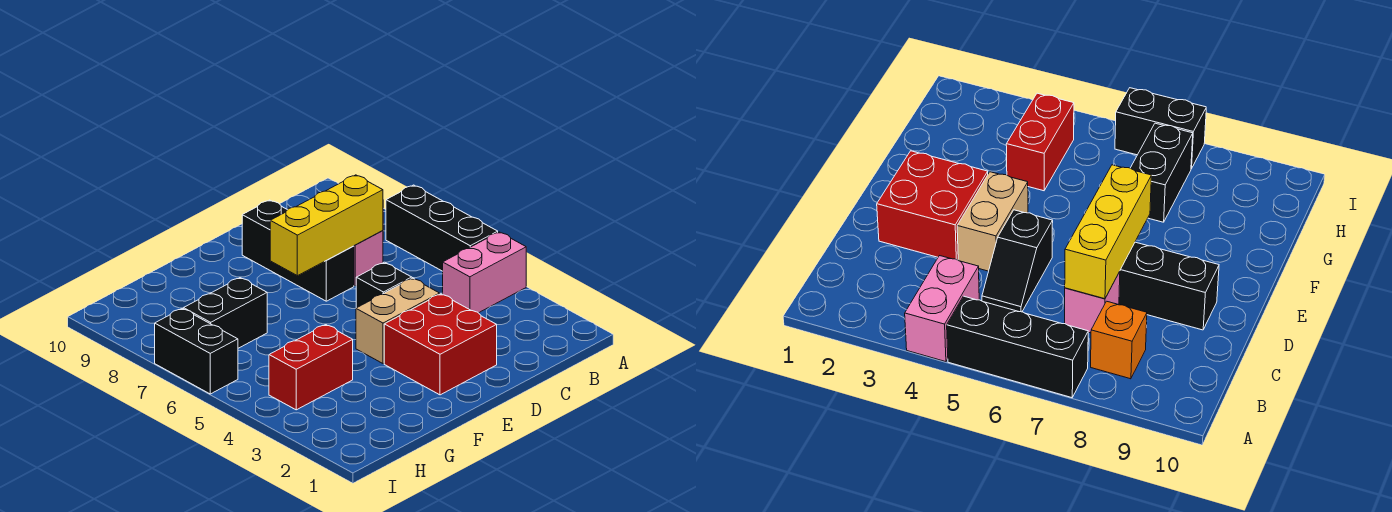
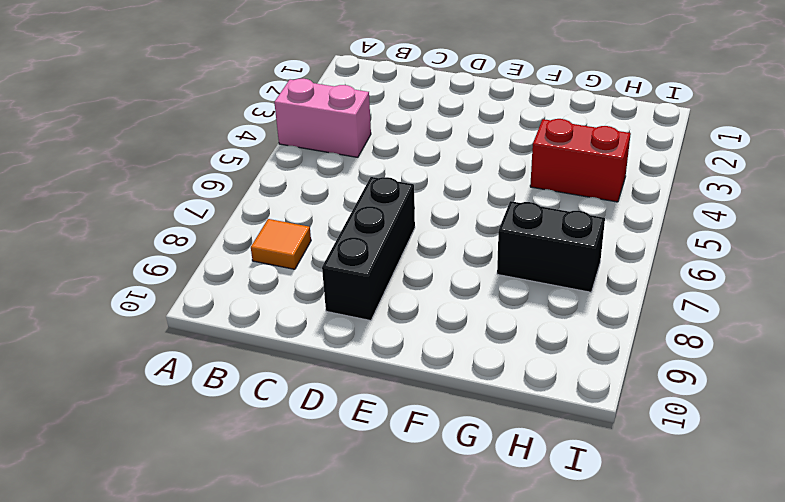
orange tile B8 level 1 -> orange brick B8 level 1
none -> black brick A5:A7 level 1
none -> black slope C5:D5 level 1 top D
none -> pink brick C7 level 1

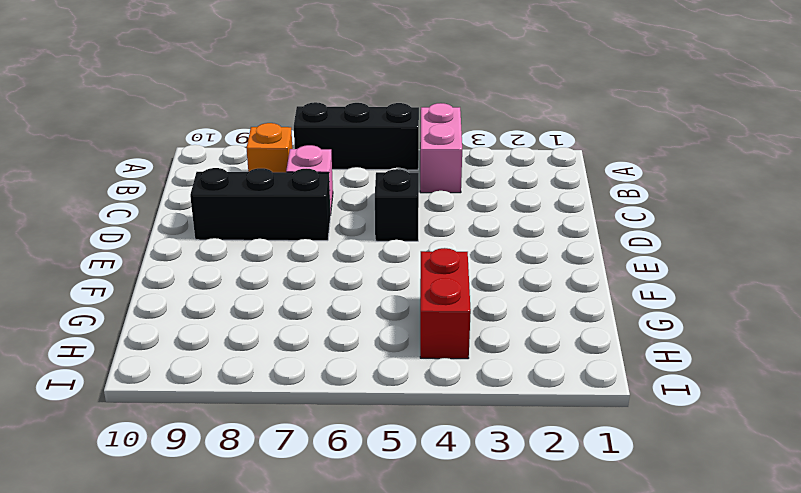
none -> red brick D2:E3 level 1
none -> tan brick D4:E4 level 1
none -> black brick G7:H7 level 1

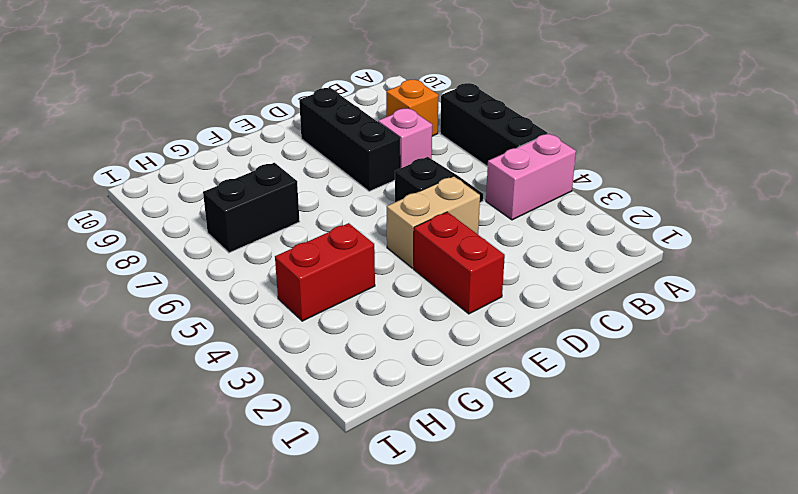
red brick E2:E3 level 1 -> red brick D2:E3 level 1
none -> black brick I6:I7 level 1
none -> yellow brick C7:E7 level 2

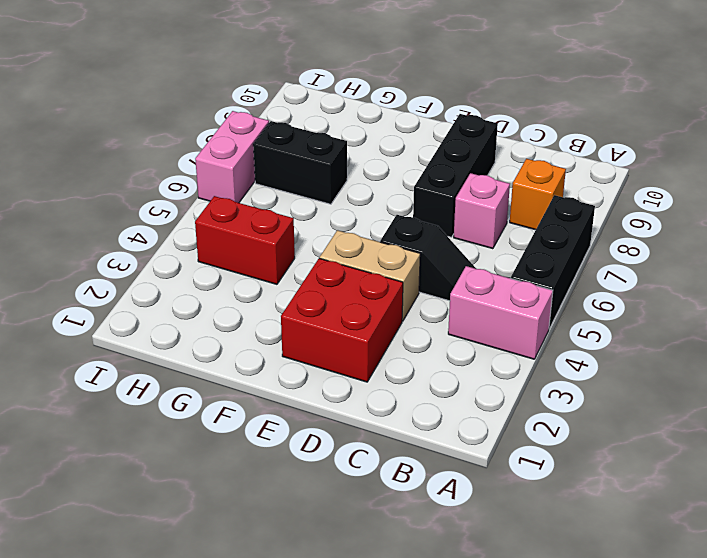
pink brick I6:I7 level 1 -> black brick I6:I7 level 1
none -> yellow brick C7:E7 level 2

